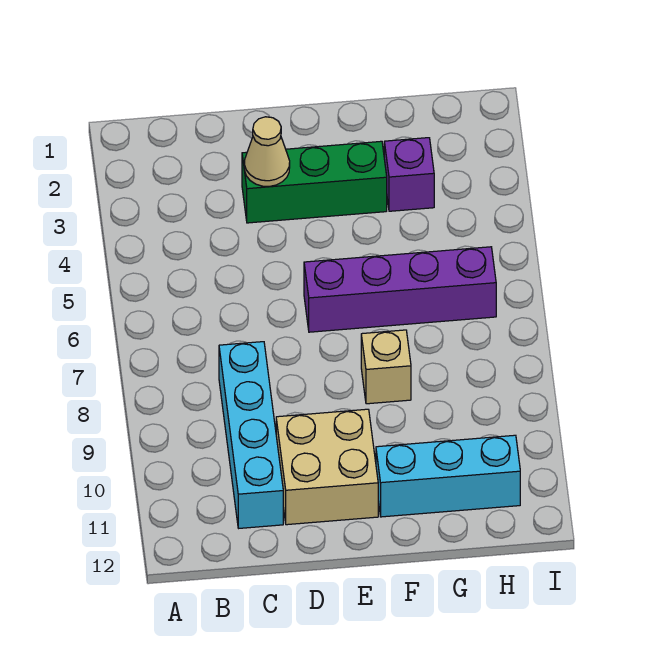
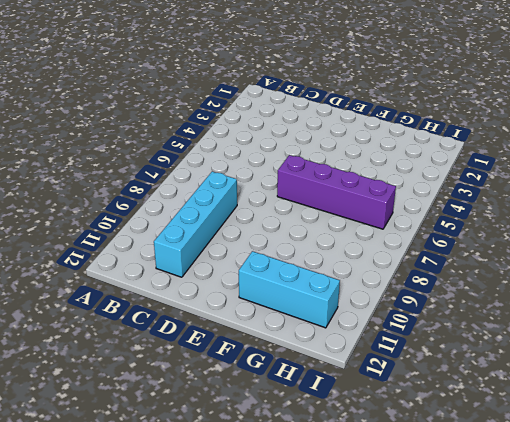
none -> green brick D3:F3 level 1
none -> tan brick D10:E11 level 1

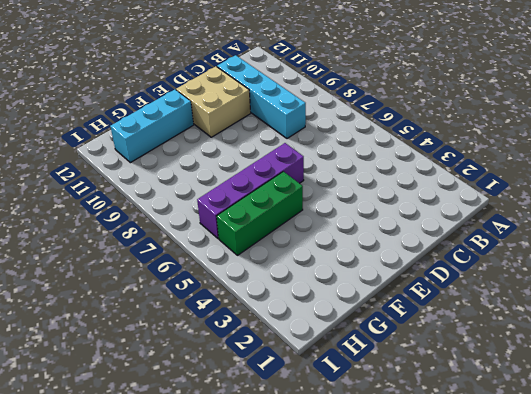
green brick F5:H5 level 1 -> green brick D3:F3 level 1
none -> tan brick F8 level 1
none -> purple brick G3 level 1

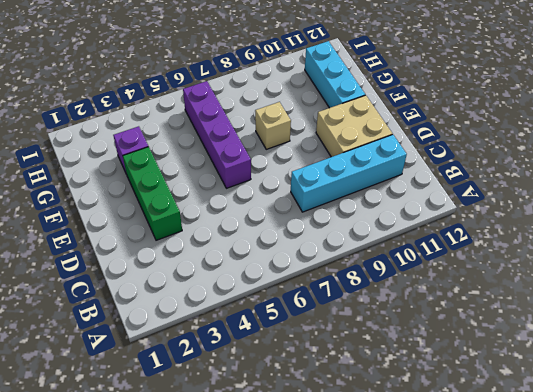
none -> tan cone D3 level 2

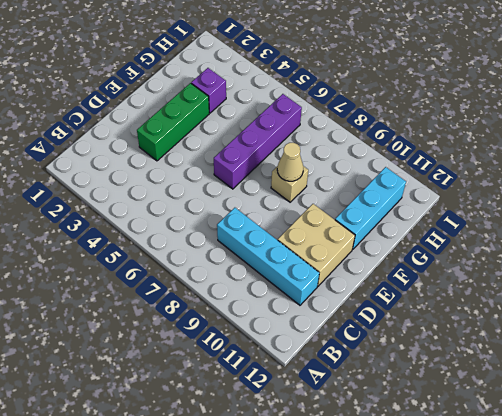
tan cone F8 level 2 -> tan cone D3 level 2

